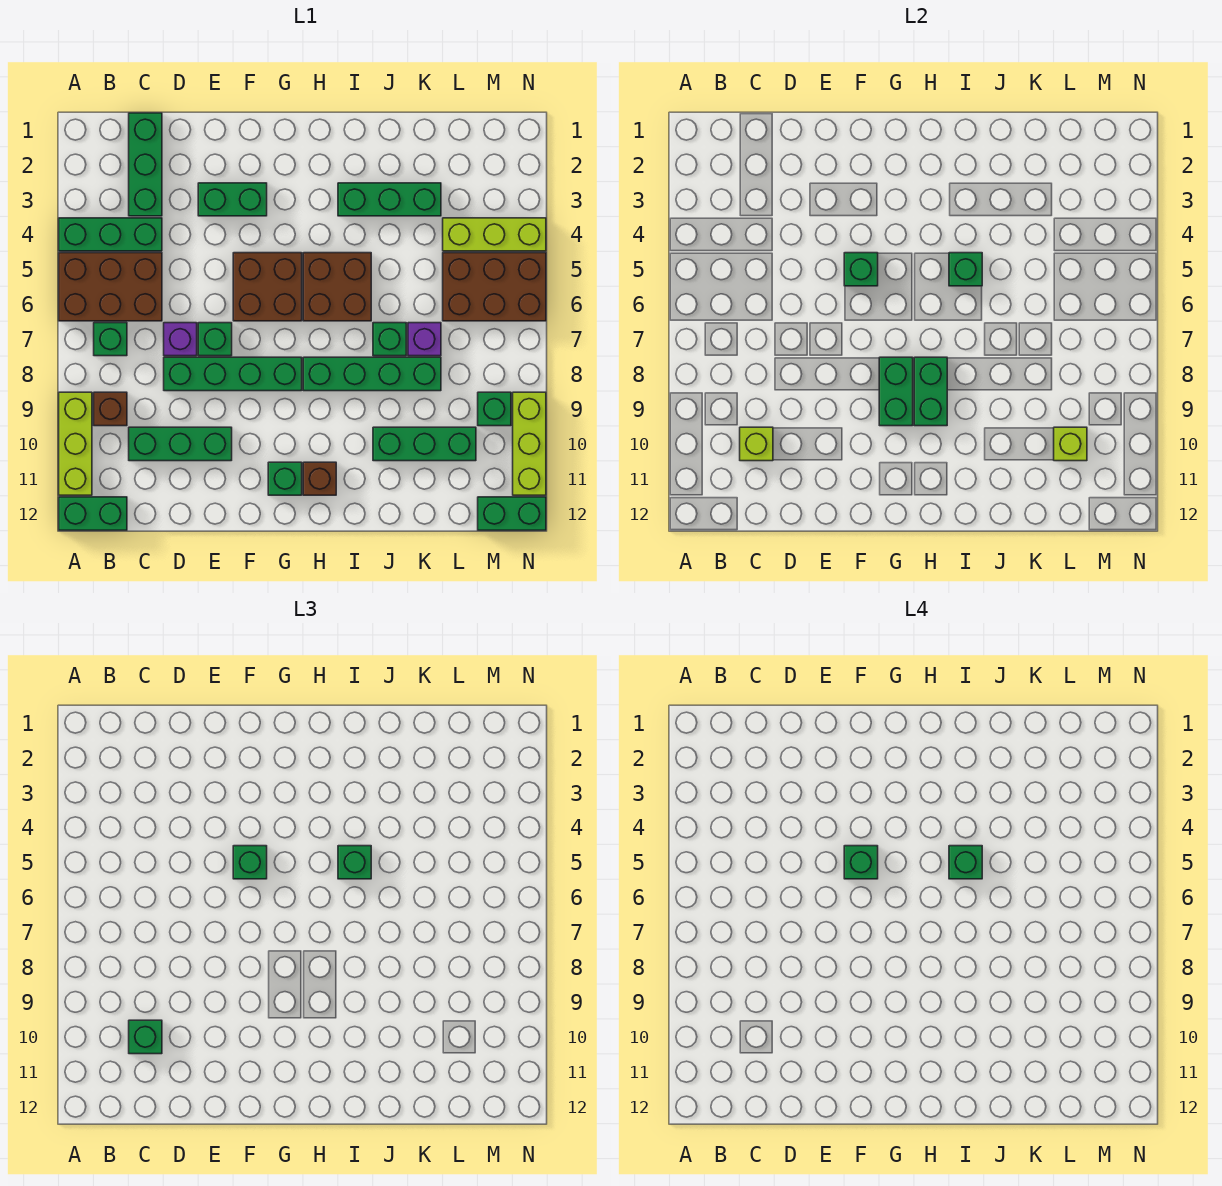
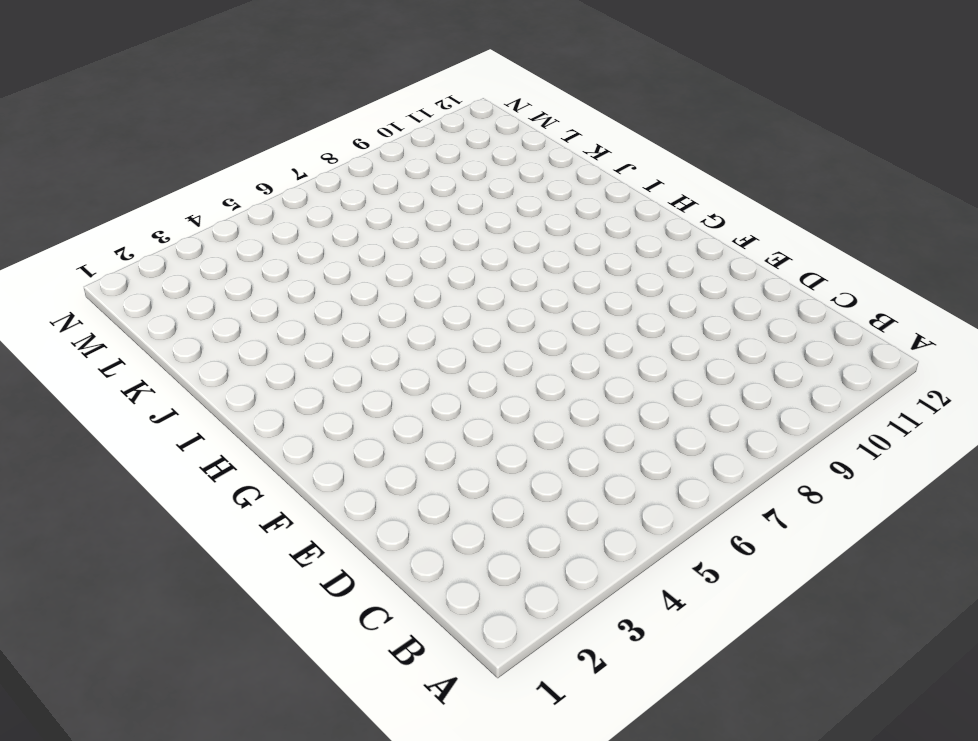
none -> green brick A4:C4 level 1
none -> brown brick A5:C6 level 1
none -> lime brick A9:A11 level 1
none -> green brick A12:B12 level 1

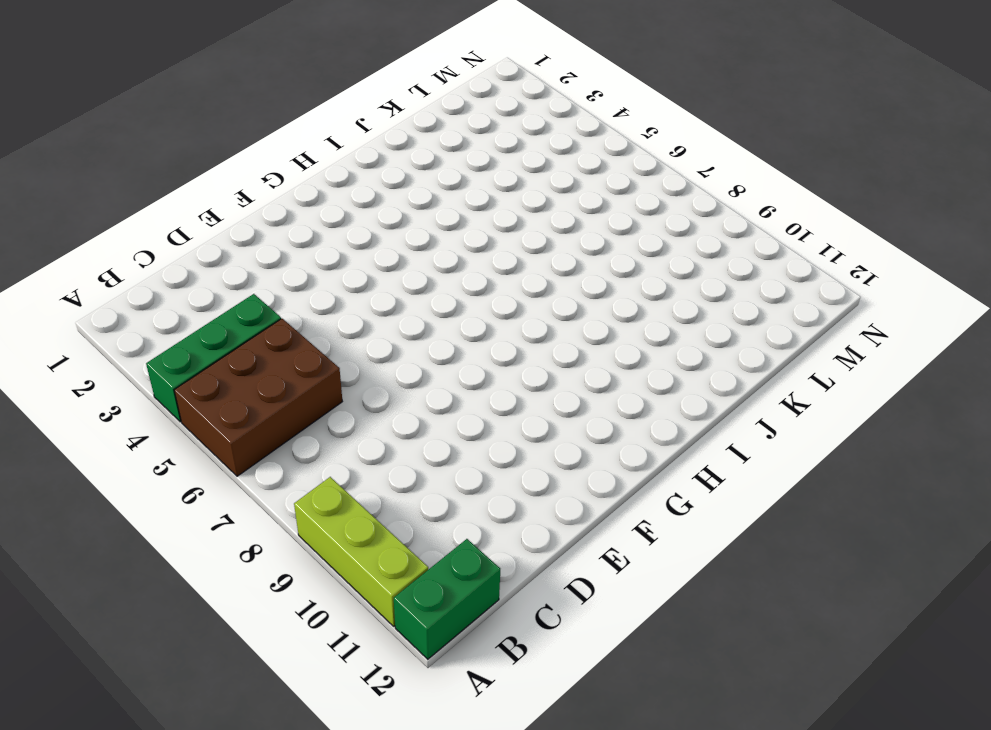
none -> green brick B7 level 1
none -> brown brick B9 level 1
none -> green brick C1:C3 level 1
none -> green brick C10:E10 level 1

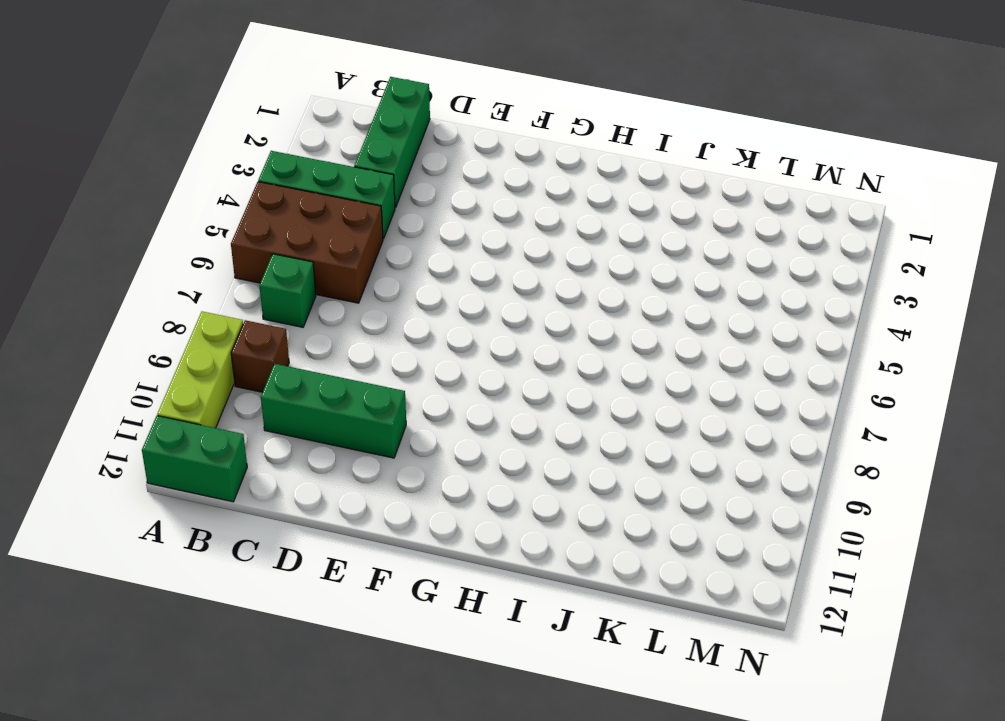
none -> purple brick D7 level 1
none -> green brick D8:G8 level 1
none -> green brick E3:F3 level 1
none -> green brick E7 level 1

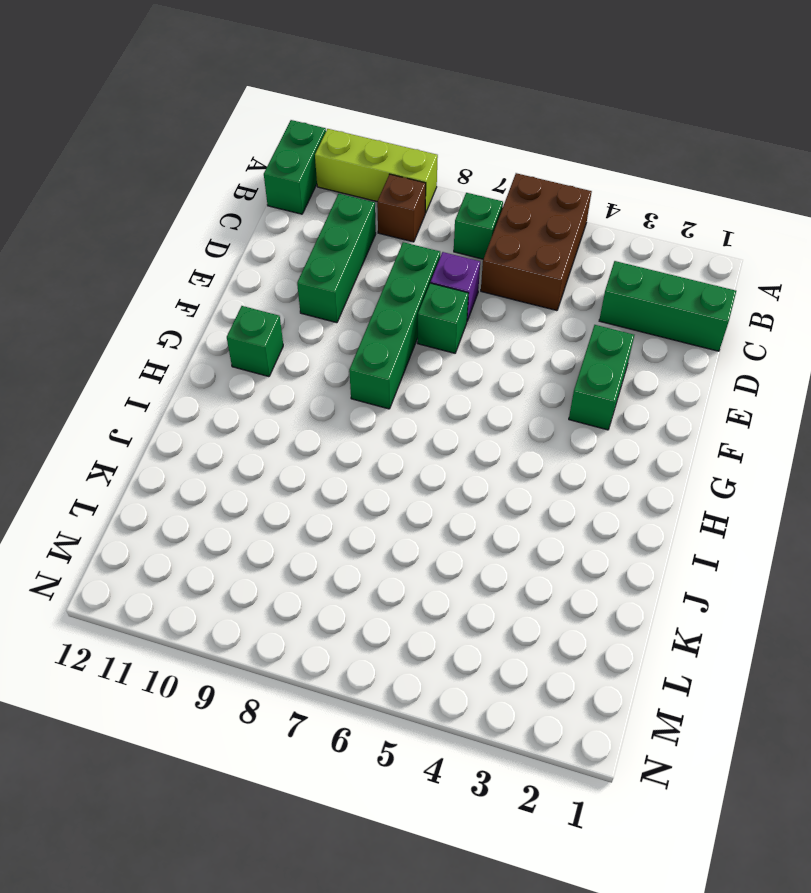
none -> green brick A4:C4 level 1
none -> brown brick F5:G6 level 1
none -> brown brick H5:I6 level 1
none -> green brick H8:K8 level 1

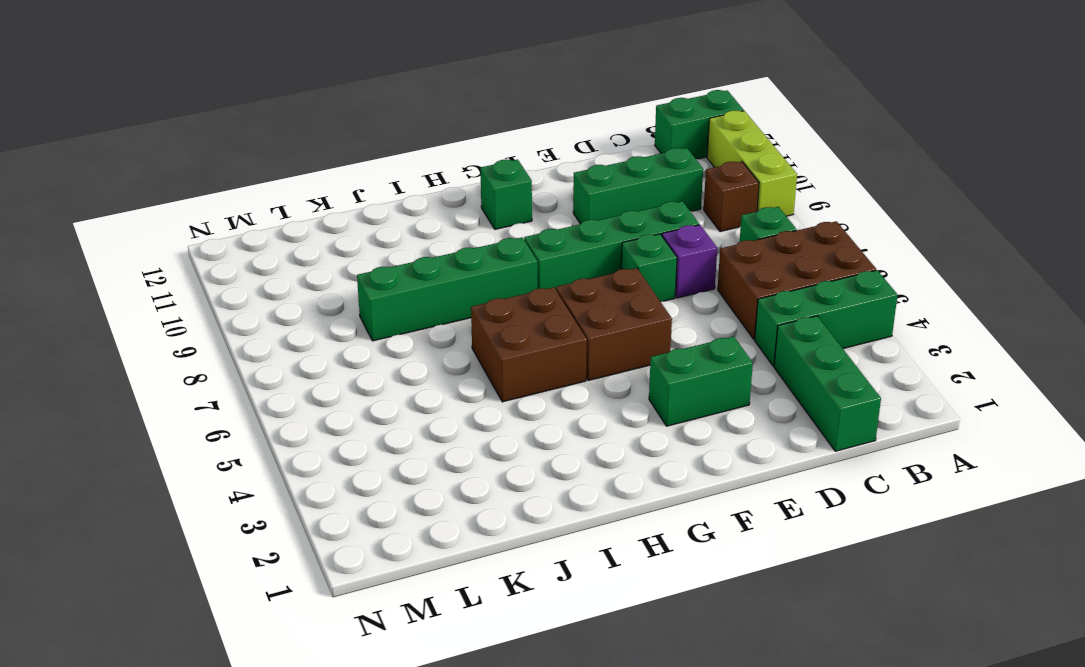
none -> brown brick H11 level 1
none -> green brick I3:K3 level 1
none -> green brick J7 level 1
none -> green brick J10:L10 level 1

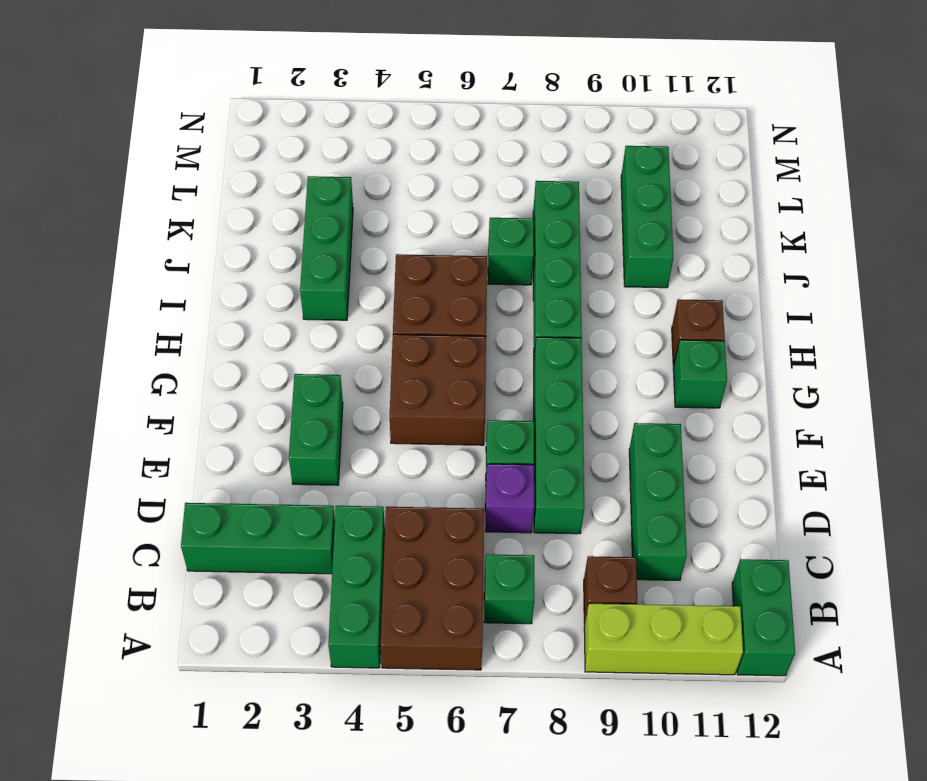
none -> purple brick K7 level 1
none -> lime brick L4:N4 level 1
none -> brown brick L5:N6 level 1
none -> green brick M9 level 1

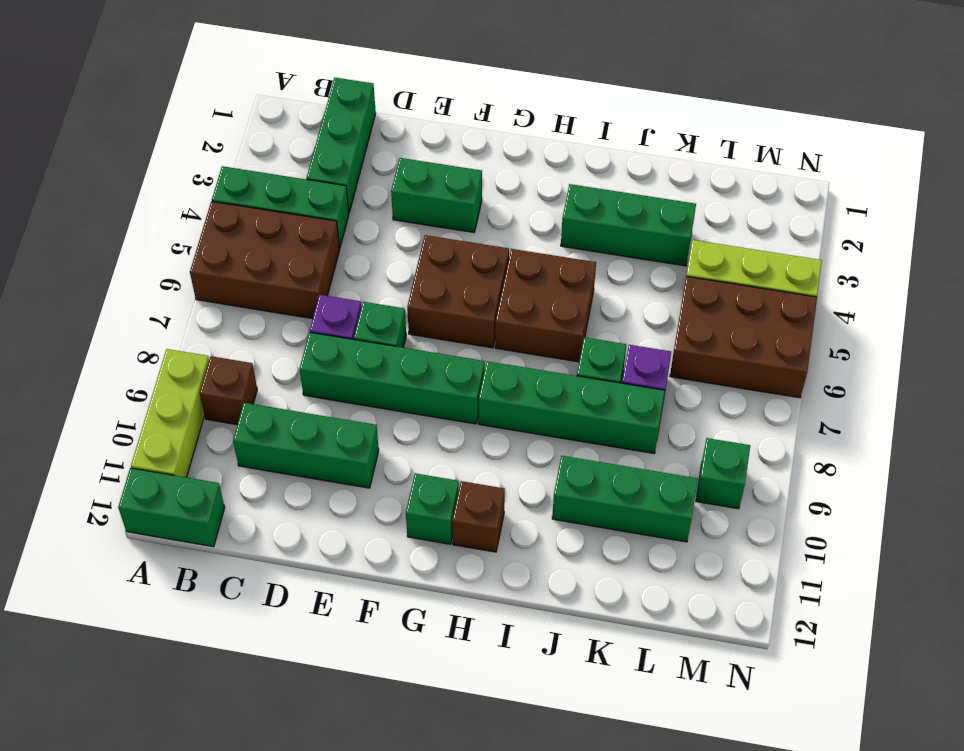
none -> green brick B7 level 1
none -> green brick M12:N12 level 1
none -> lime brick N9:N11 level 1
none -> lime brick C10 level 2

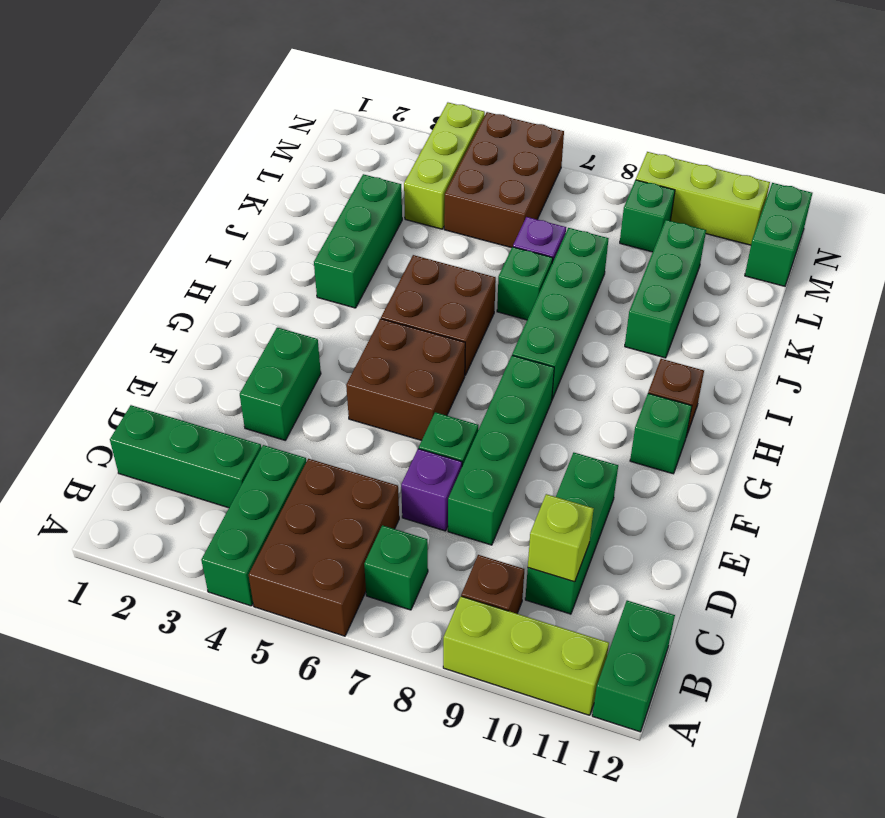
none -> green brick F5 level 2
none -> green brick G8:G9 level 2
none -> green brick H8:H9 level 2
none -> green brick I5 level 2

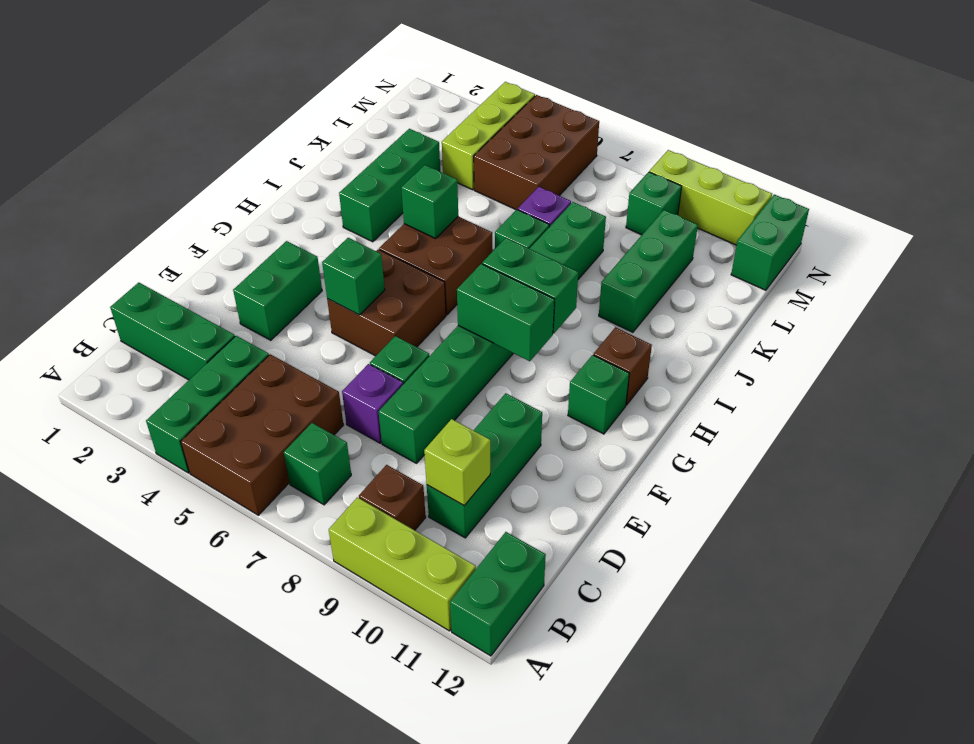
none -> lime brick L10 level 2
none -> green brick C10 level 3
none -> green brick F5 level 3
none -> green brick I5 level 3

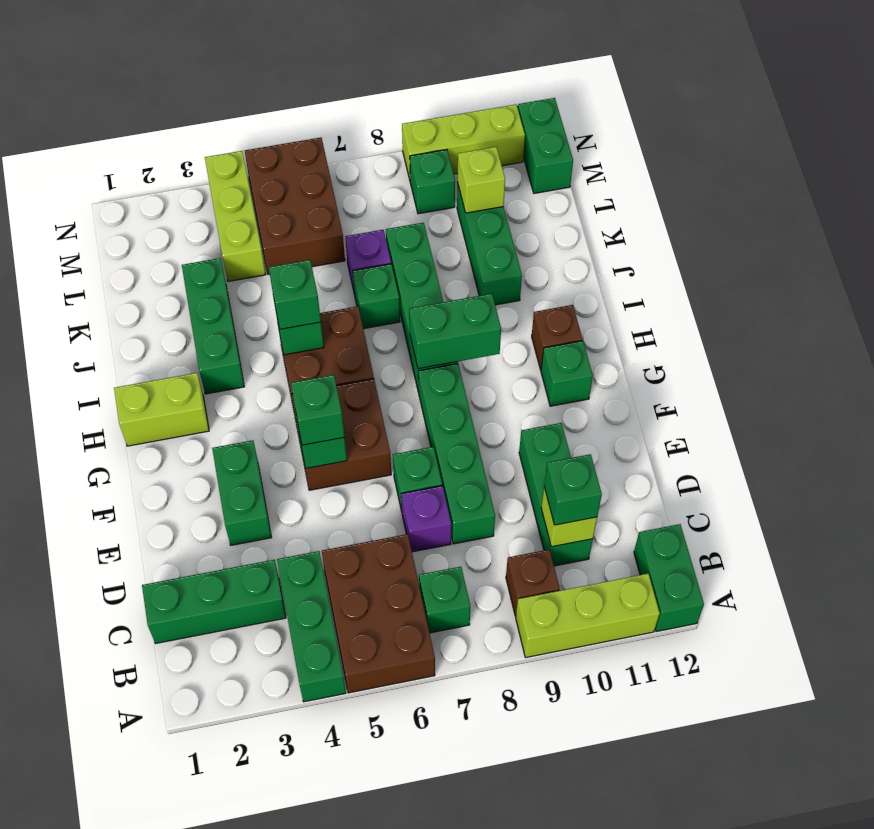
lime brick H1:H2 level 1 -> none
none -> green brick G8:G9 level 2
none -> green brick F5 level 4
none -> green brick I5 level 4

